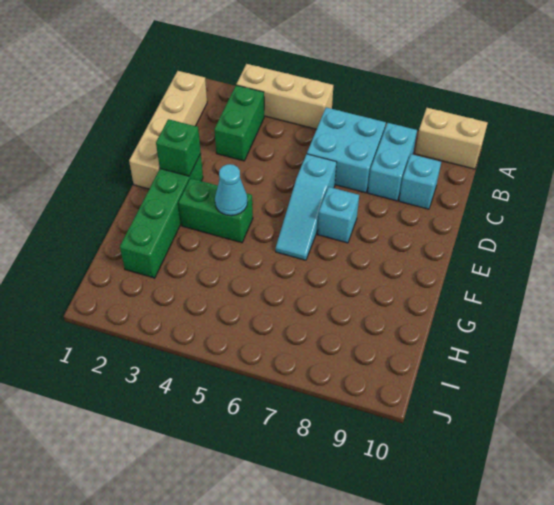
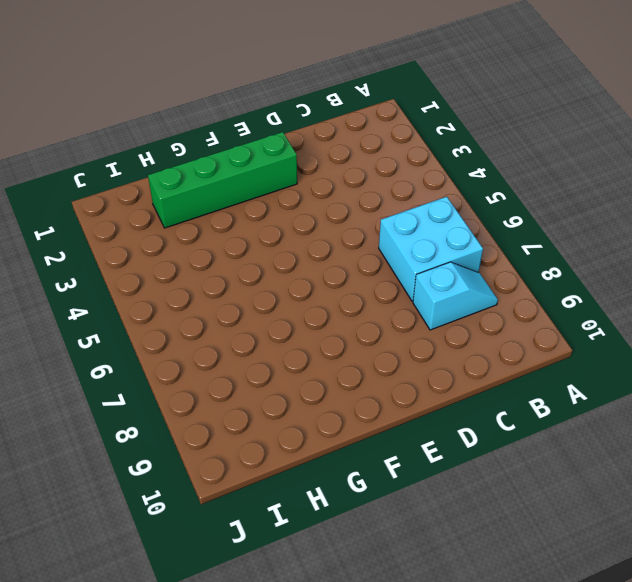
cyan slope B8:C8 level 1 top C -> cyan brick B8:C8 level 1
none -> tan brick A3:A5 level 1
none -> tan brick A9:A10 level 1
none -> tan brick B1:E1 level 1

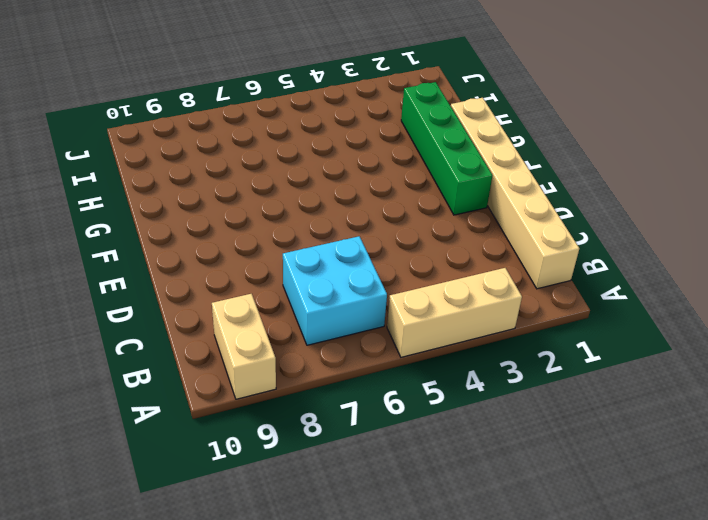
tan brick A9:B9 level 1 -> tan brick A9:A10 level 1
tan brick B1:G1 level 1 -> tan brick B1:E1 level 1
none -> green brick B3:C3 level 1
none -> cyan brick B8:C8 level 1
none -> cyan brick C9 level 1

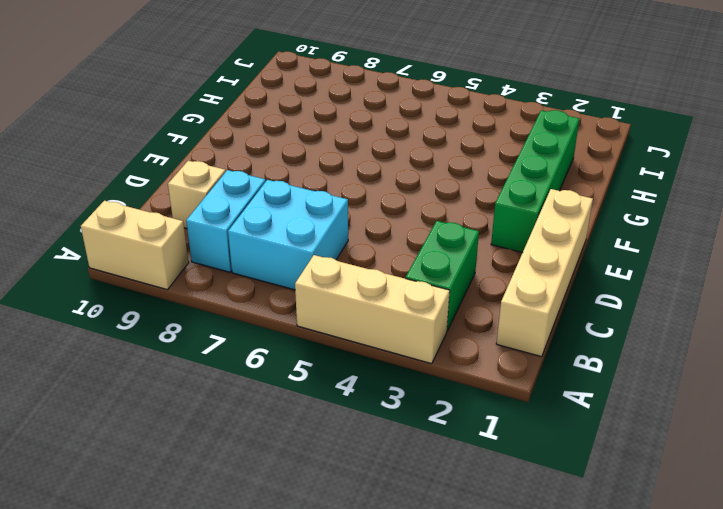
tan brick C9 level 1 -> cyan brick C9 level 1
none -> cyan slope D6:F6 level 1 top D
none -> cyan brick E7 level 1
none -> green brick F3:F4 level 1

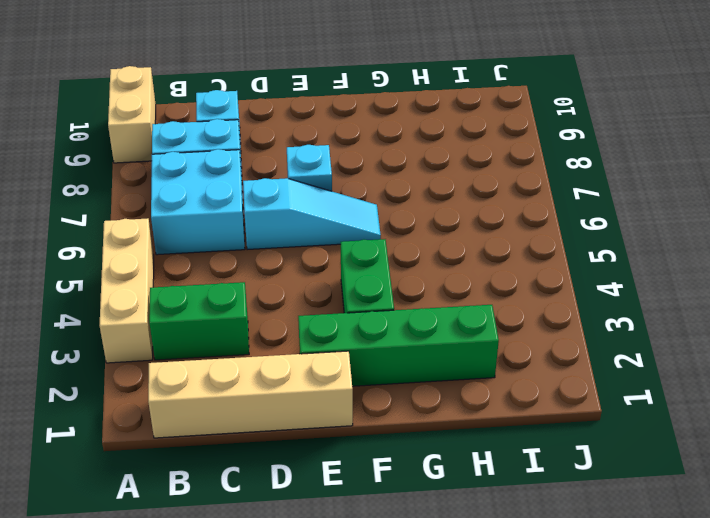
none -> green brick E2 level 2
none -> cyan cone F4 level 2

